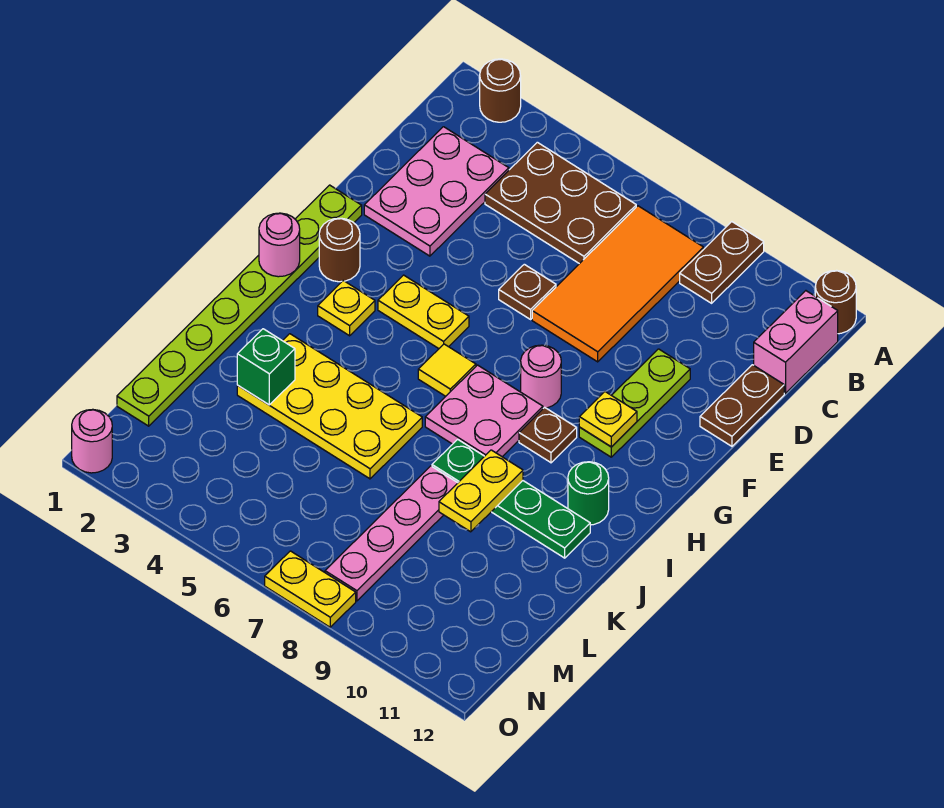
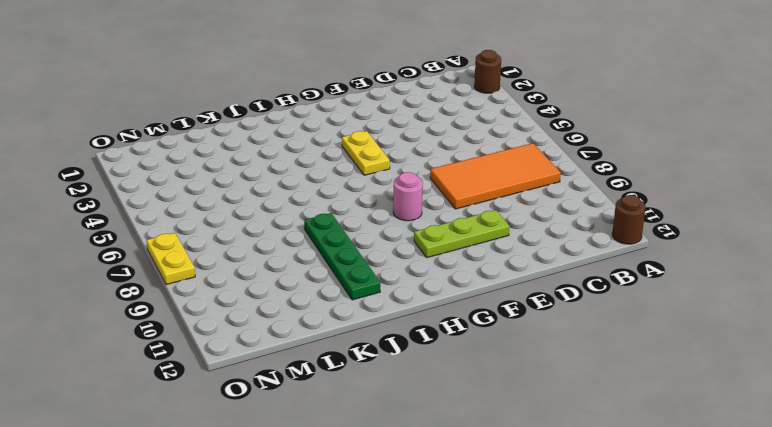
none -> brown plate A9:B9 level 1
none -> brown plate B4:C6 level 1
none -> pink brick B12:C12 level 1

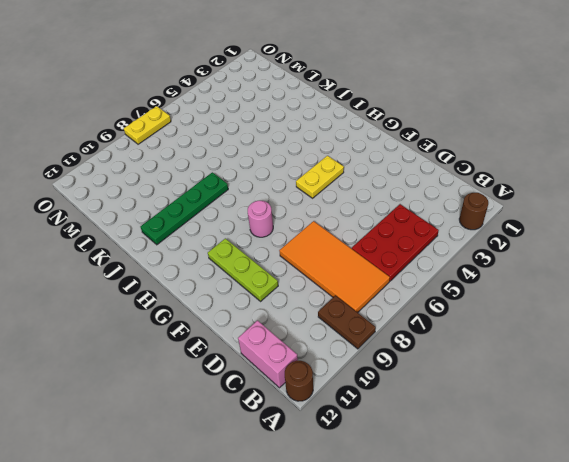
red plate B4:C6 level 1 -> brown plate B4:C6 level 1
none -> pink plate C2:E3 level 1
none -> brown plate D12:E12 level 1
none -> brown plate E6 level 1

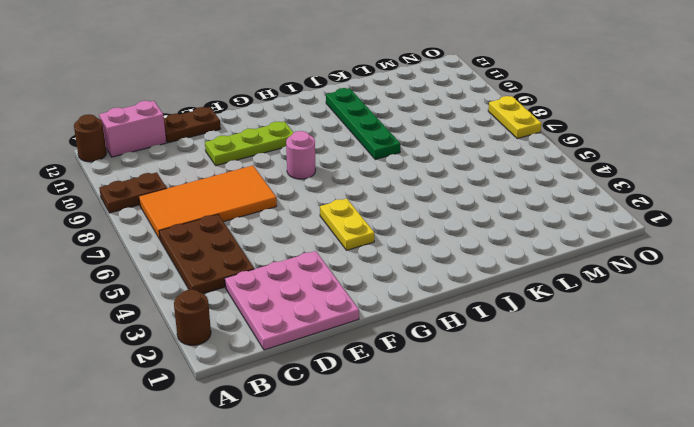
pink plate C1:E3 level 1 -> pink plate C2:E3 level 1
none -> brown plate E6 level 1
none -> lime plate F1:M1 level 1
none -> brown round brick G2 level 1

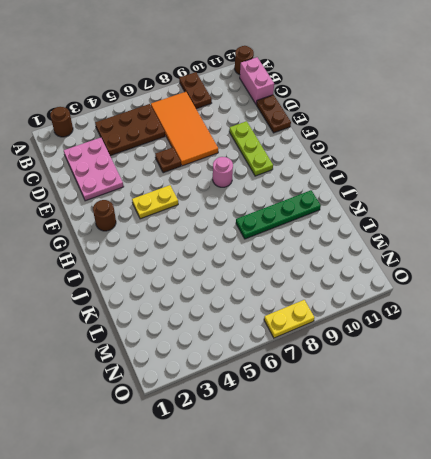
none -> lime plate F1:M1 level 1
none -> yellow plate H3 level 1
none -> yellow tile H6 level 1

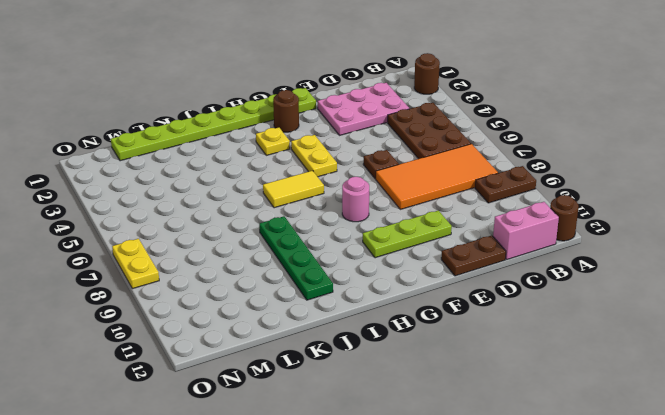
yellow tile H6:I6 level 1 -> yellow tile H6 level 1
none -> pink plate H7:I8 level 1
none -> brown plate H9 level 1
none -> green round brick I11 level 1

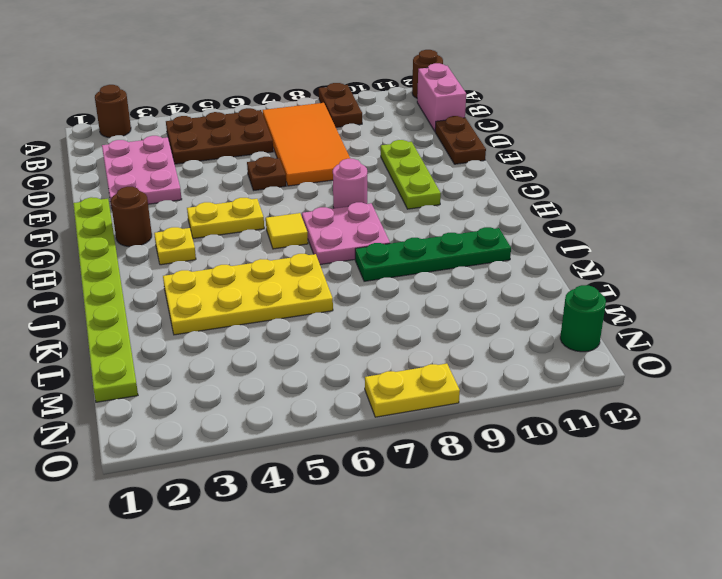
green round brick N12 level 1 -> green round brick I11 level 1
none -> brown plate H9 level 1
none -> pink plate K8:N8 level 1
none -> pink round brick O1 level 1

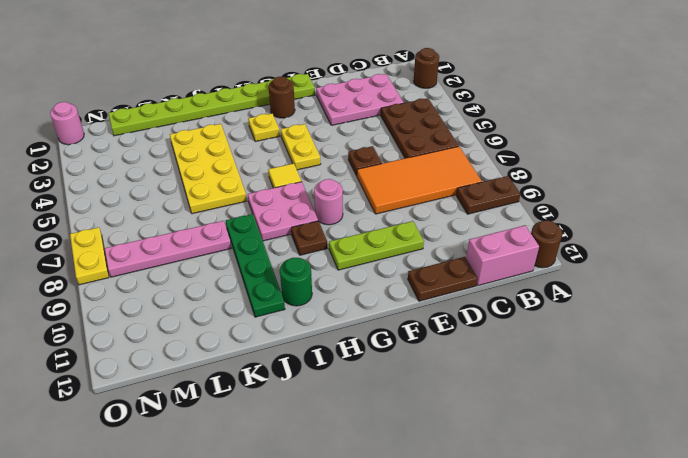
none -> yellow plate G10 level 2
none -> pink round brick H1 level 2
none -> yellow plate J9:K9 level 2

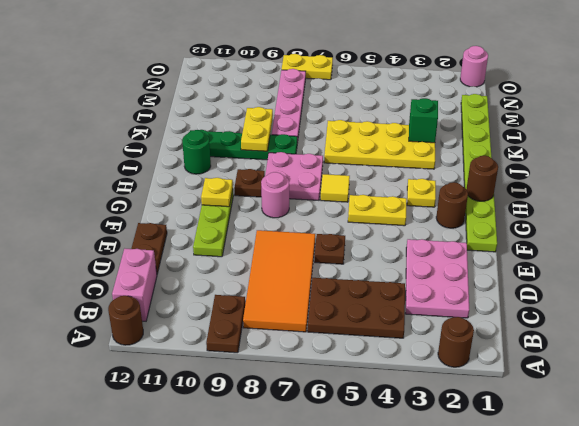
brown round brick H1 level 2 -> pink round brick H1 level 2

